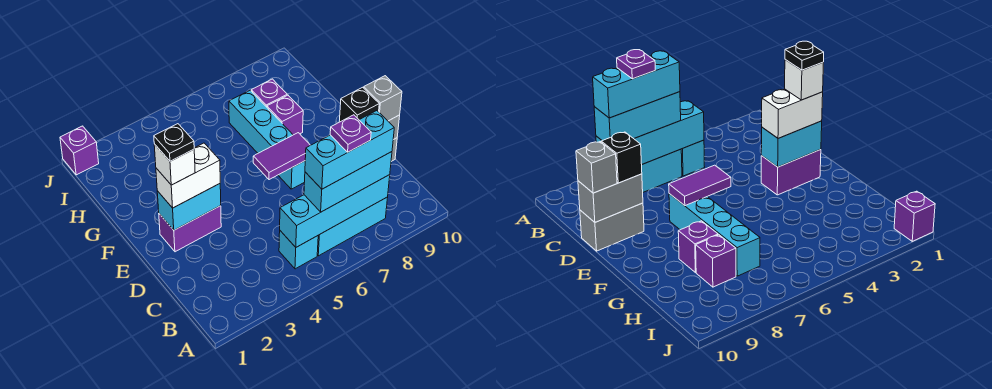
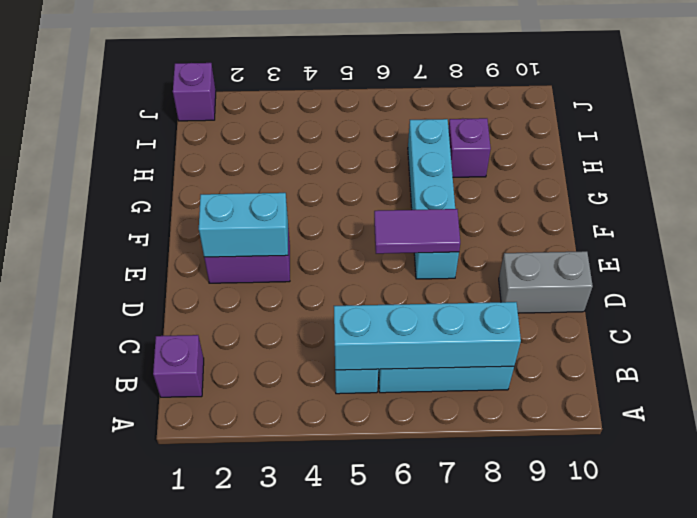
purple brick B1 level 1 -> purple brick G8 level 1
none -> grey brick D9:D10 level 2
none -> cyan brick B6:B8 level 3
none -> black brick D9 level 3

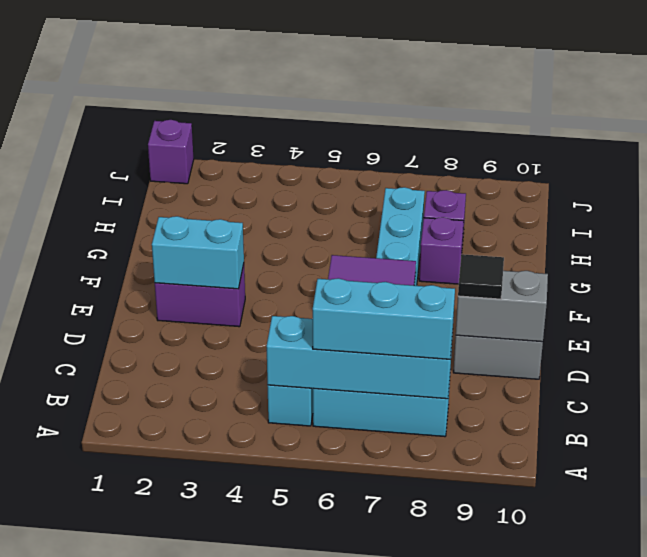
black tile D9 level 3 -> black brick D9 level 3
none -> grey brick D10 level 3
none -> white brick E2:E3 level 3
none -> cyan brick B6:B8 level 4

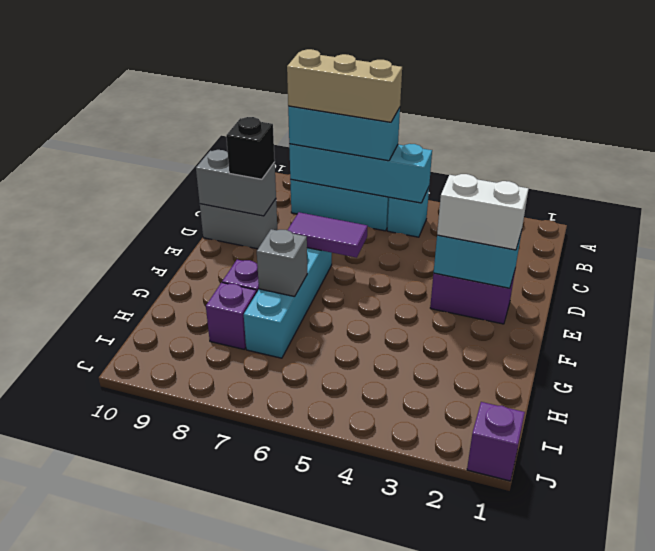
tan brick B6:B8 level 4 -> cyan brick B6:B8 level 4
grey brick G7 level 2 -> grey brick D10 level 3
none -> white brick E2 level 4
none -> purple plate B7 level 5
none -> black plate E2 level 5

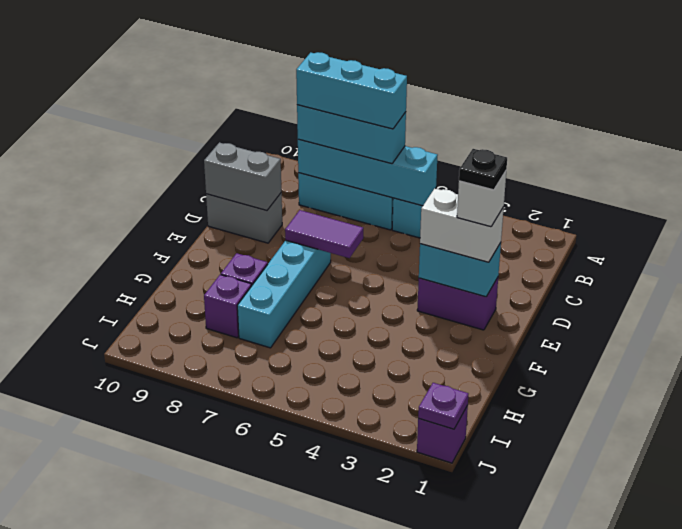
purple plate J1 level 2 -> purple plate B7 level 5
none -> black brick D9 level 3
none -> grey brick D10 level 3

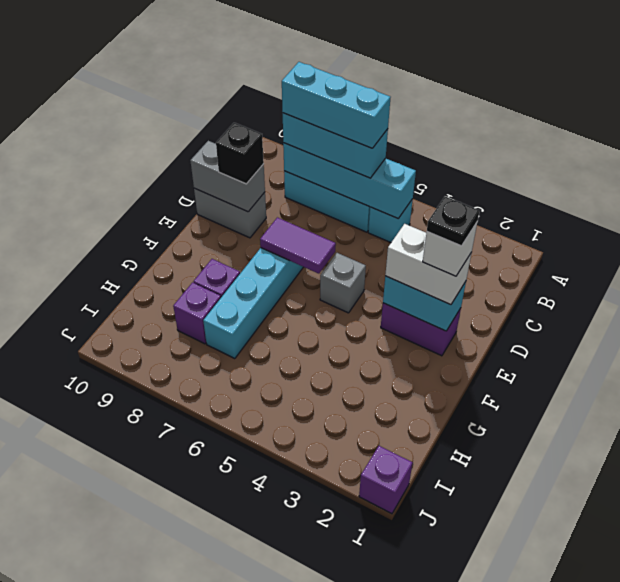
grey brick E5 level 1 -> grey brick D10 level 3
none -> purple plate B7 level 5

